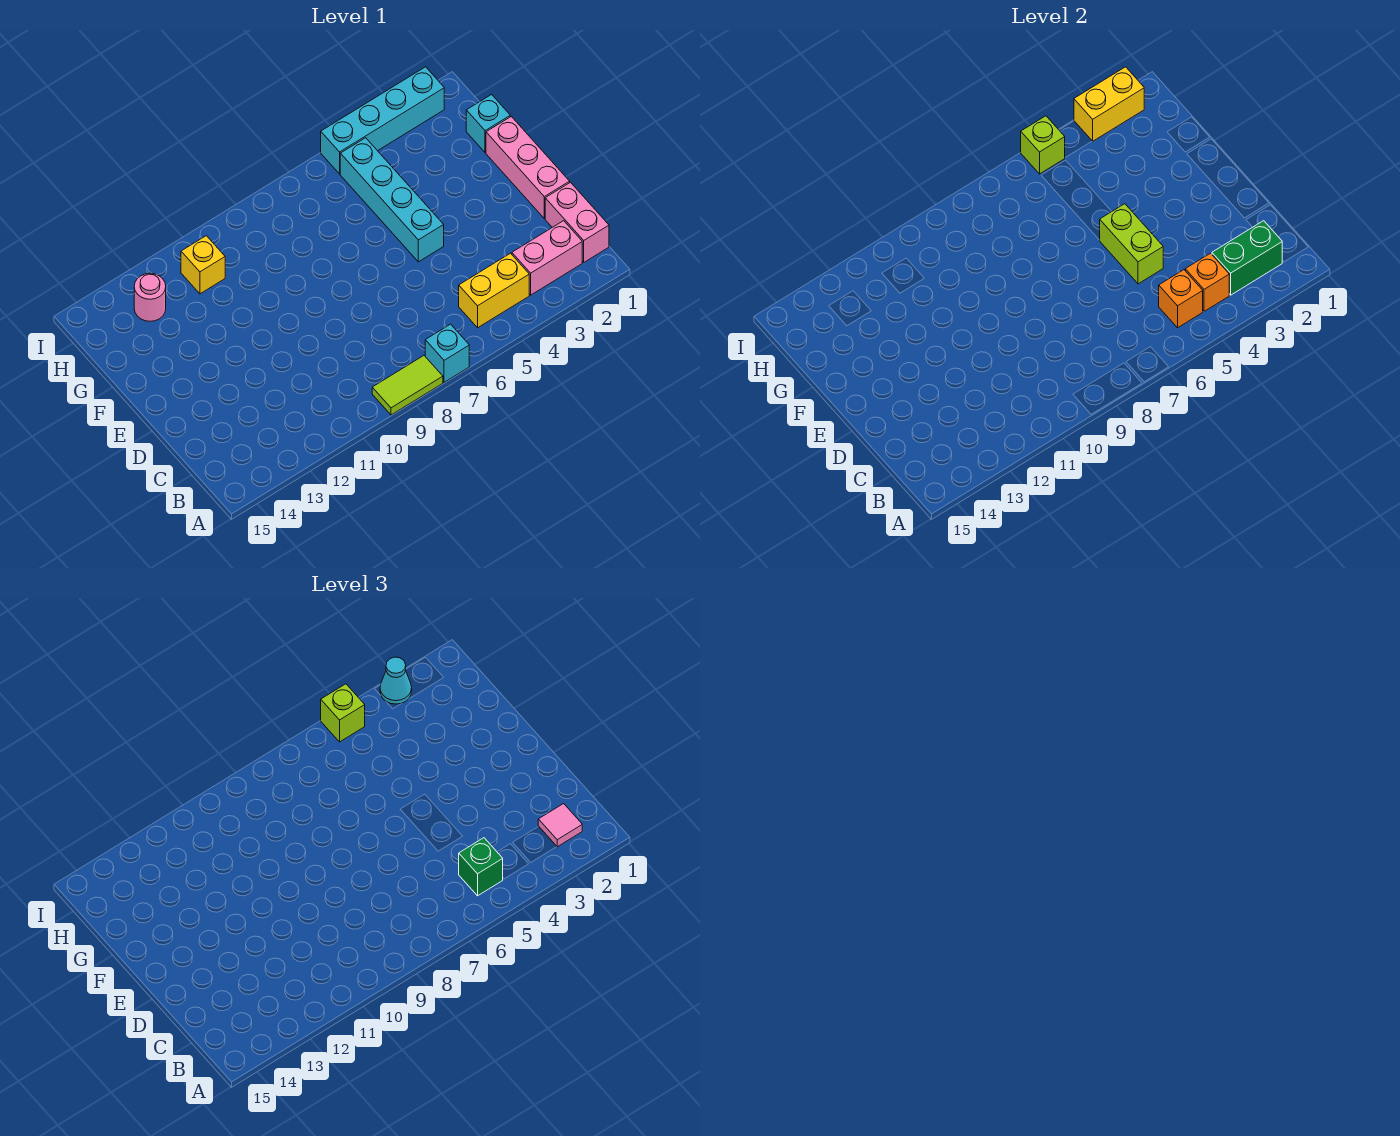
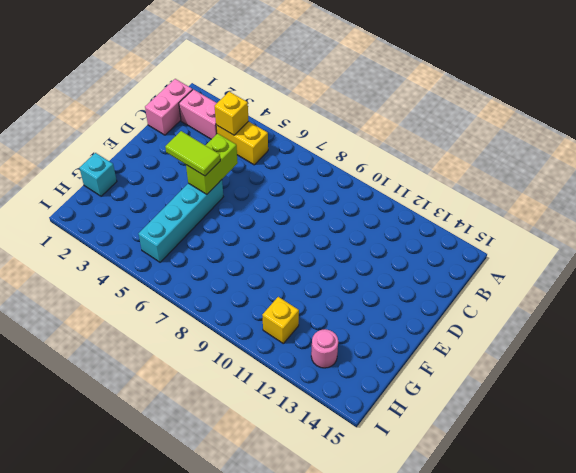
yellow brick B4 level 2 -> orange brick B4 level 2
lime tile E4:E5 level 3 -> lime tile A8:A9 level 1
none -> cyan brick A7 level 1
none -> pink brick D1:F1 level 1
none -> cyan brick I2:I5 level 1

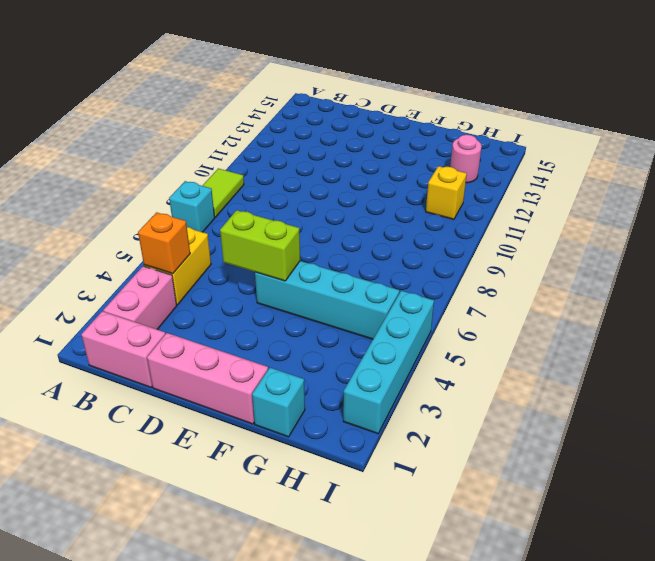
none -> green brick B2:B3 level 2
none -> orange brick B5 level 2
none -> yellow brick I2:I3 level 2

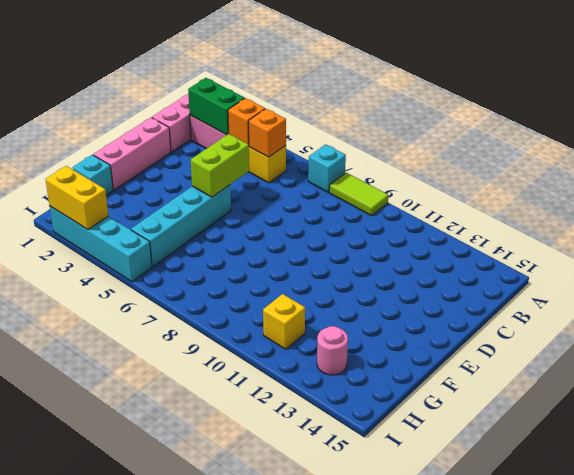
none -> lime brick I5 level 2
none -> pink tile B2 level 3
none -> green brick B5 level 3

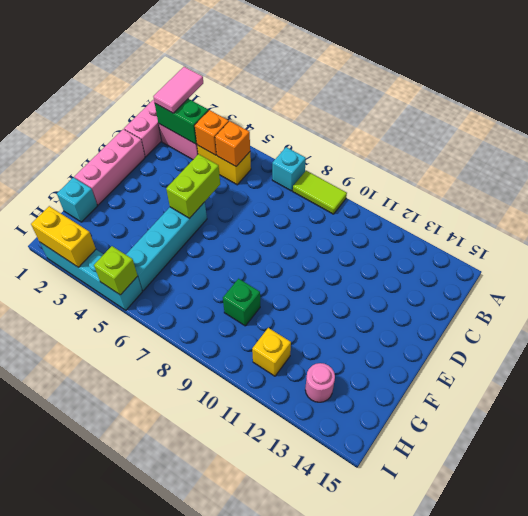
pink tile A2:B2 level 3 -> pink tile B2 level 3
green brick G9 level 1 -> green brick B5 level 3
none -> cyan cone I3 level 3
none -> lime brick I5 level 3

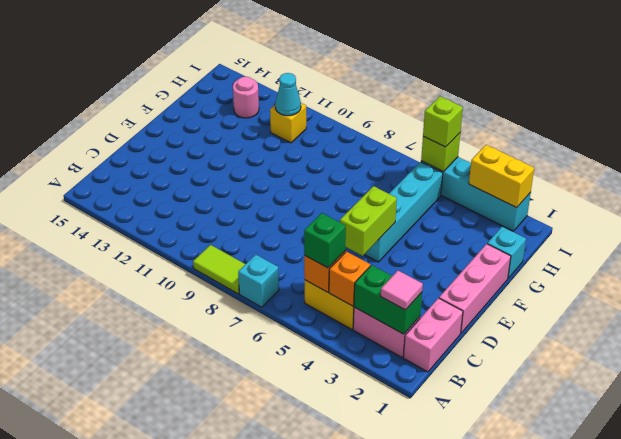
cyan cone H11 level 2 -> cyan cone I3 level 3

